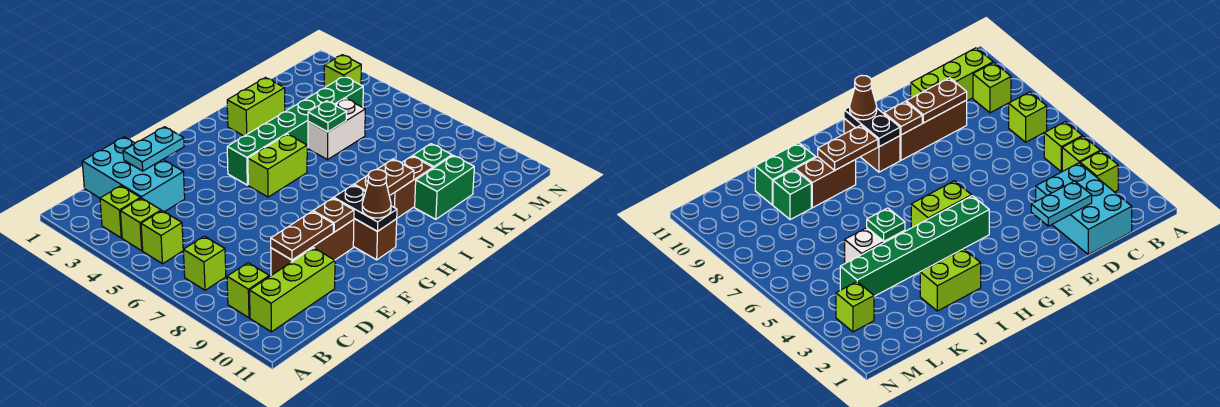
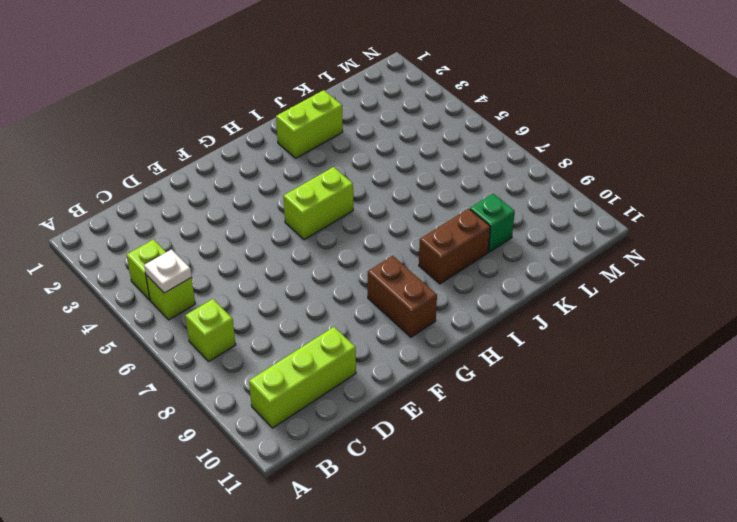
white plate B5 level 2 -> none
none -> lime brick B3 level 1
none -> lime brick B9 level 1
none -> cyan brick C1:D3 level 1

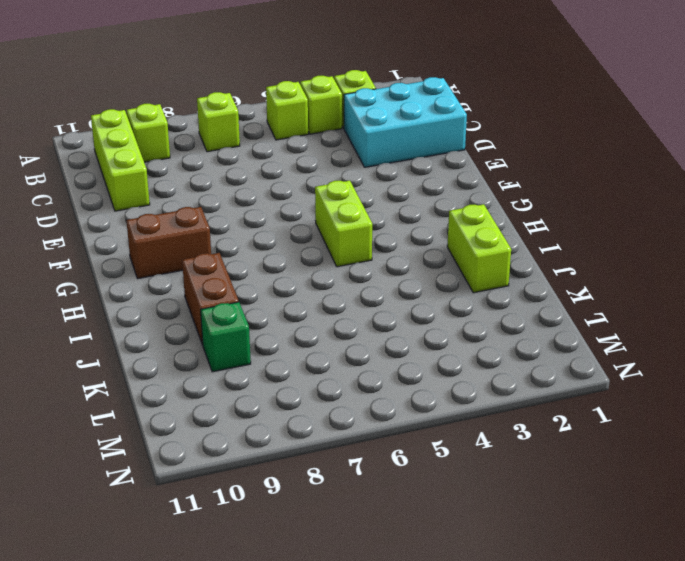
none -> brown brick D9:F9 level 1
none -> green brick G4:L4 level 1
none -> white brick J5:K5 level 1

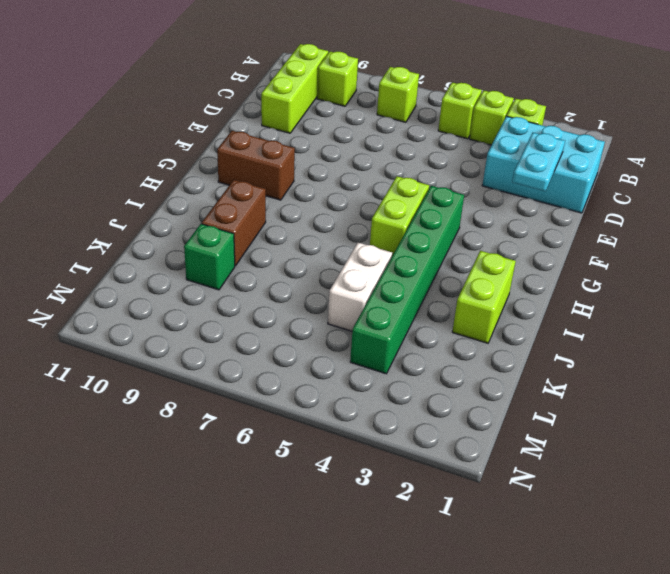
none -> brown brick D9:F9 level 1
none -> green brick J10:K10 level 1
none -> lime brick M3 level 1

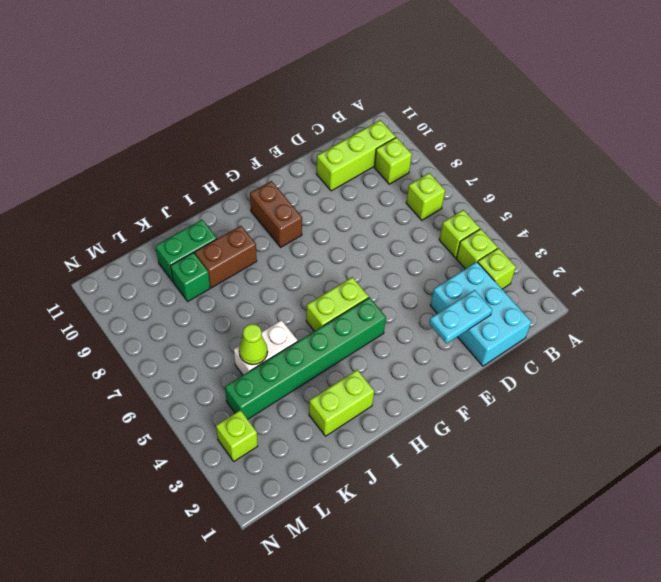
lime cone K5 level 2 -> none
none -> brown brick D9:F9 level 1
none -> brown plate D9:E9 level 2
none -> brown plate F9 level 2

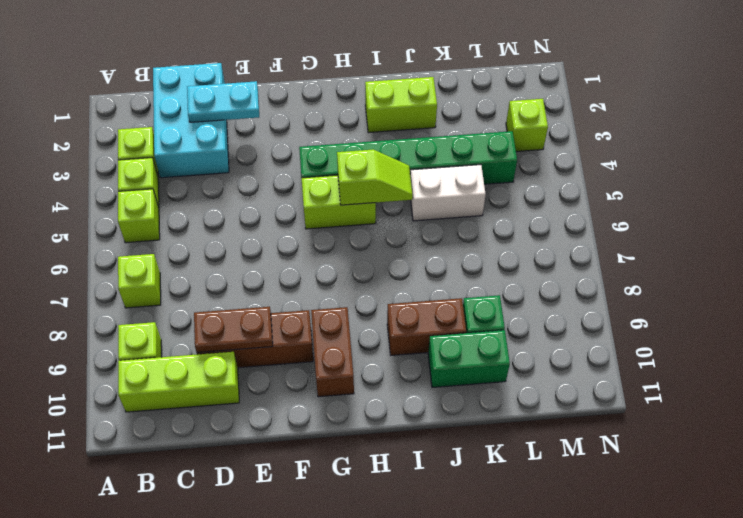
lime slope H5:I5 level 2 top H -> none
none -> brown plate F9 level 2
none -> black plate G9:G10 level 2
none -> brown plate H9:I9 level 2

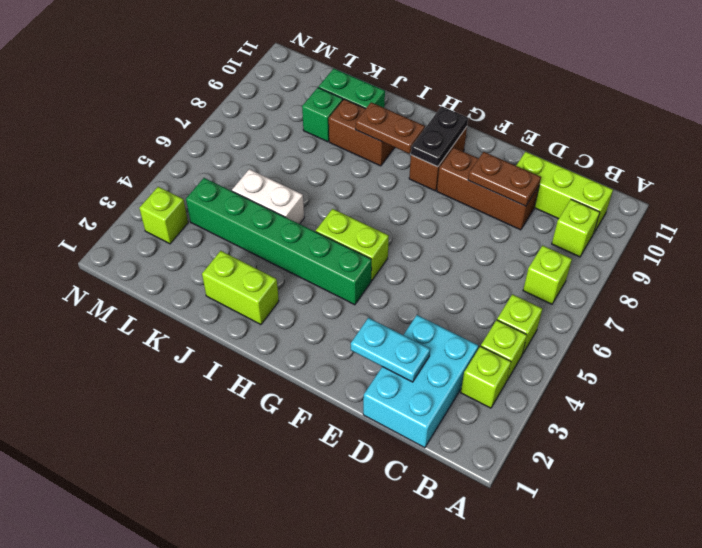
none -> brown plate F9 level 2
none -> green plate J5 level 2
none -> brown cone G10 level 3

